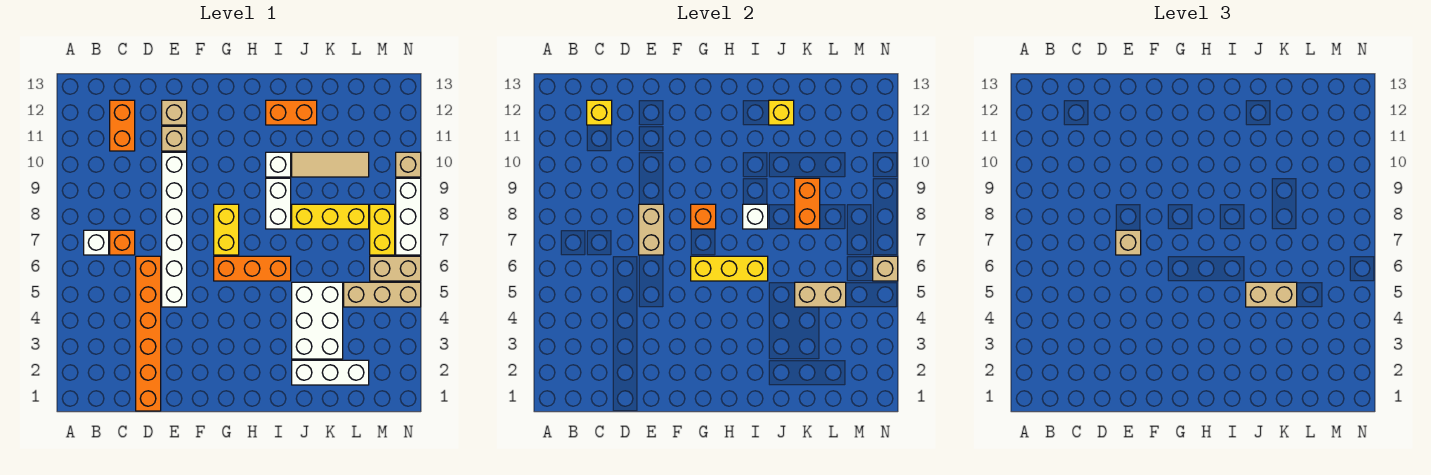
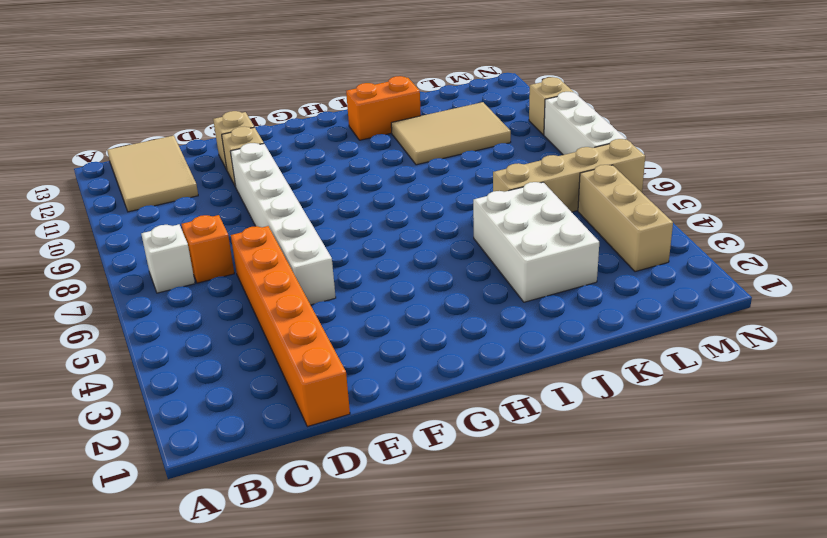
tan tile B11:C13 level 1 -> orange brick C11:C12 level 1
tan tile J10:L11 level 1 -> tan tile J10:L10 level 1
tan brick K6:N6 level 1 -> tan brick M6:N6 level 1
tan brick M3:M5 level 1 -> tan brick L5:N5 level 1
none -> orange brick G6:I6 level 1
none -> yellow brick G7:G8 level 1
none -> white brick I8:I9 level 1
none -> white brick I10 level 1

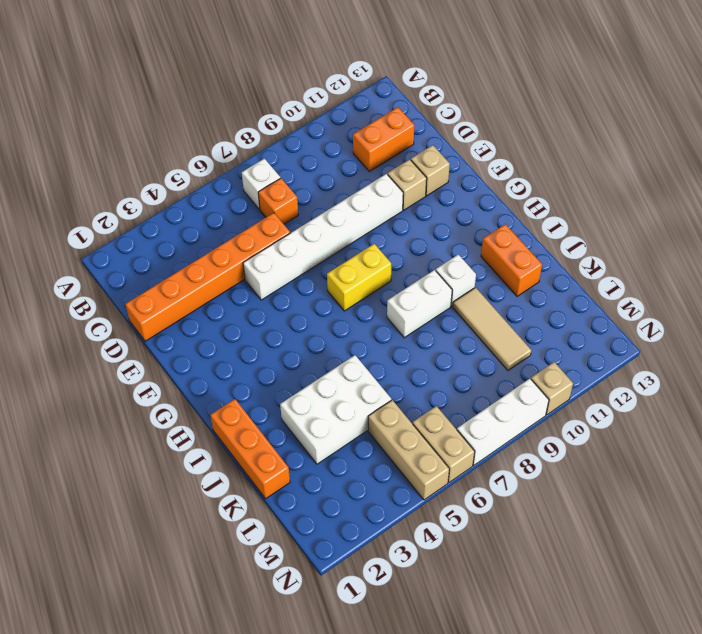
orange brick I1:K1 level 1 -> orange brick G6:I6 level 1
none -> white brick J2:L2 level 1
none -> yellow brick J8:L8 level 1
none -> yellow brick M7:M8 level 1
none -> yellow brick C12 level 2

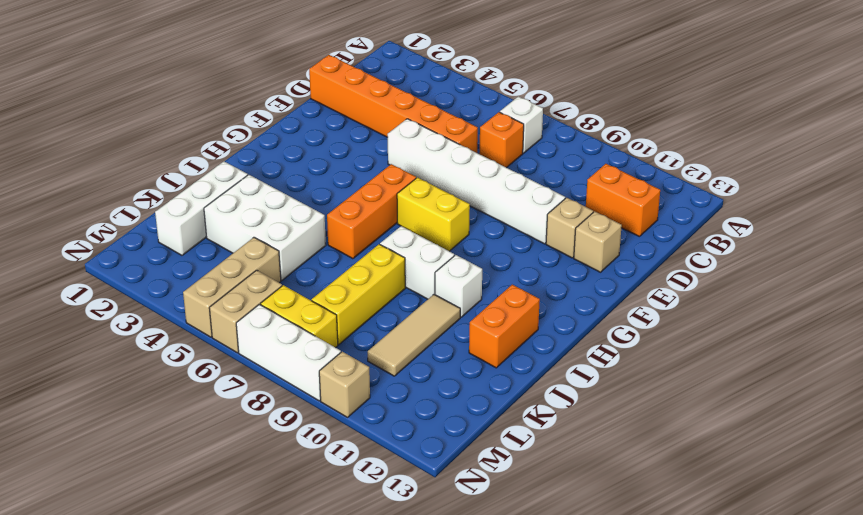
none -> yellow brick C12 level 2
none -> tan brick E7:E8 level 2
none -> yellow brick G6:I6 level 2
none -> orange brick G8 level 2

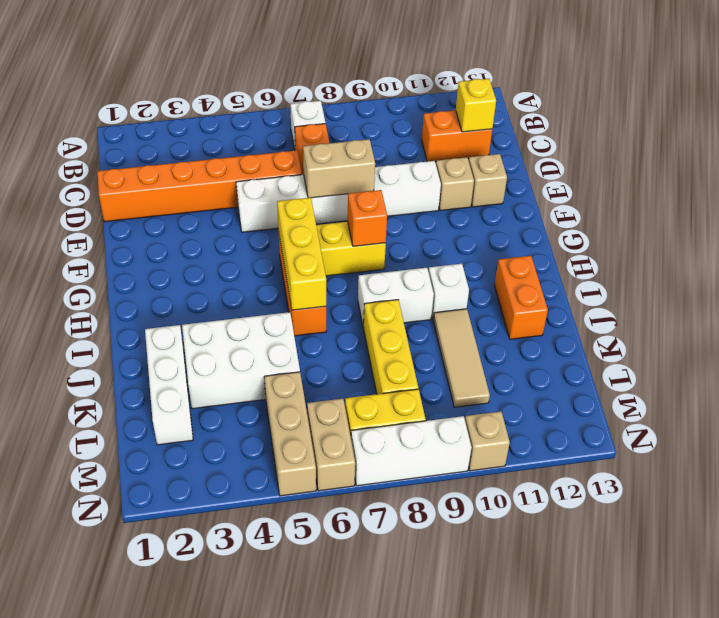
none -> white brick I8 level 2
none -> yellow brick J12 level 2
none -> tan brick K5:L5 level 2
none -> orange brick K8:K9 level 2

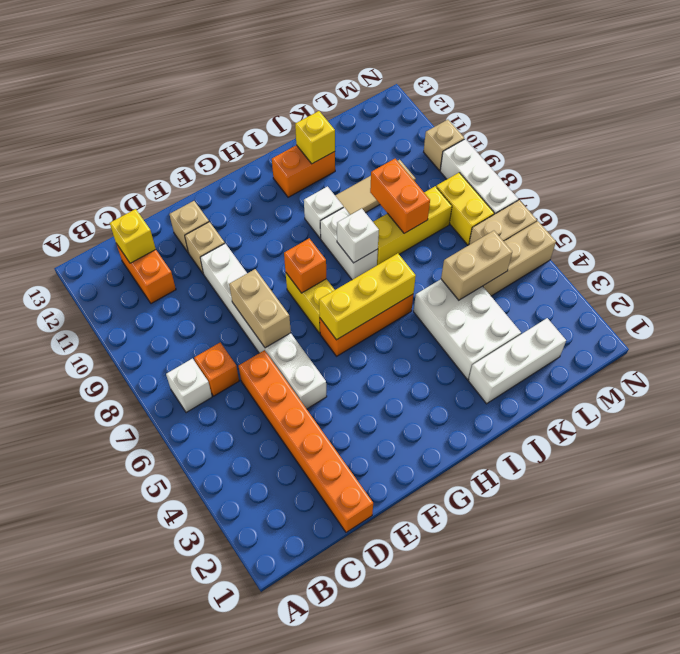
none -> tan brick N6 level 2
none -> tan brick E7 level 3
none -> tan brick J5:K5 level 3

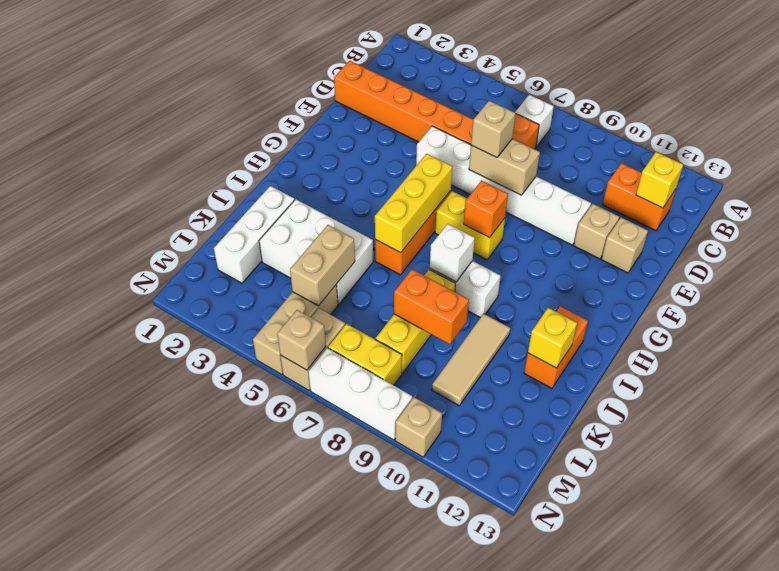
none -> white brick I10 level 1
none -> tan brick J5:K5 level 3

